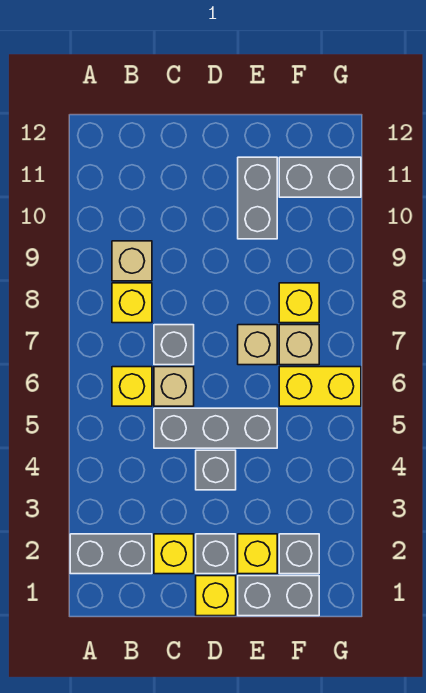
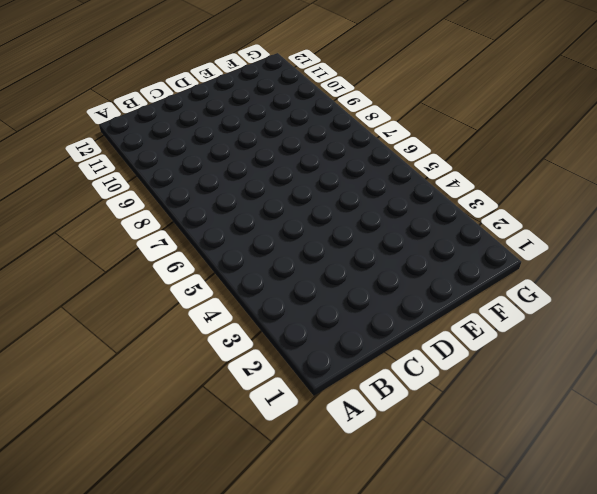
none -> grey brick A2:B2 level 1
none -> yellow brick B6 level 1
none -> yellow brick B8 level 1

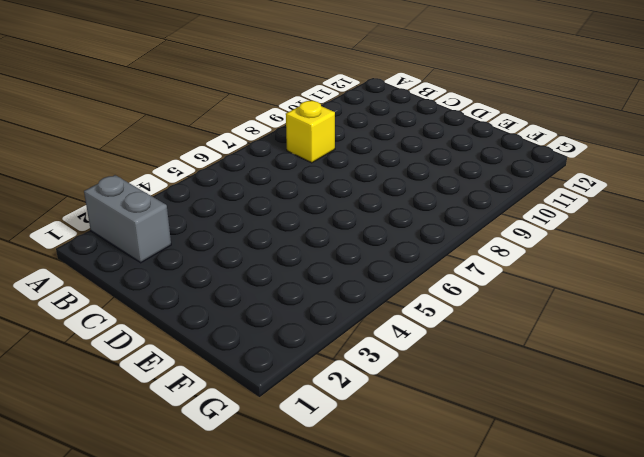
none -> yellow brick B6 level 1
none -> tan brick B9 level 1
none -> yellow brick C2 level 1

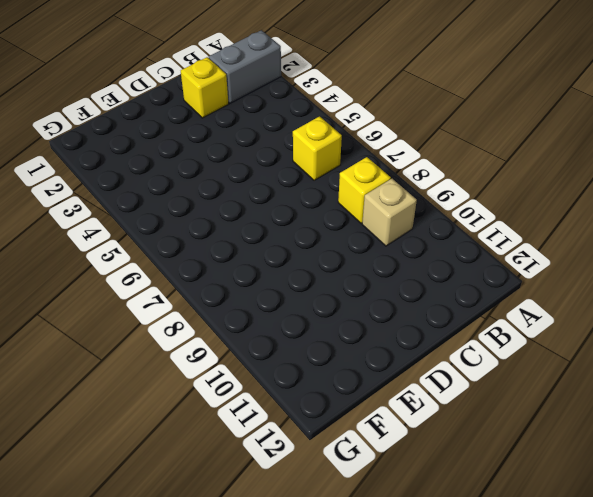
none -> grey brick C5:E5 level 1
none -> tan brick C6 level 1
none -> grey brick C7 level 1

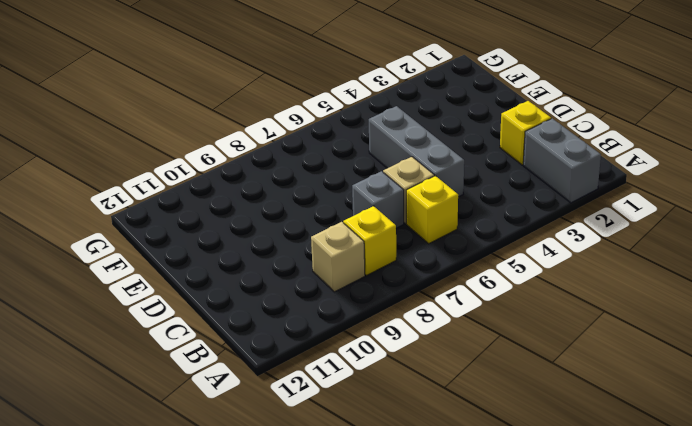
none -> yellow brick D1 level 1
none -> grey brick D2 level 1
none -> grey brick D4 level 1

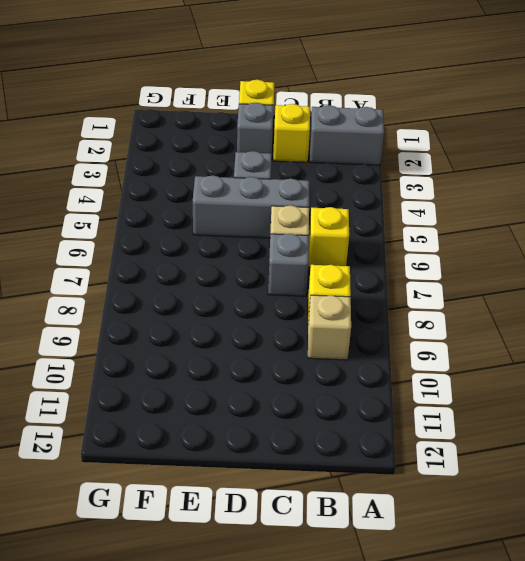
none -> grey brick E1:F1 level 1
none -> yellow brick E2 level 1
none -> tan brick E7 level 1

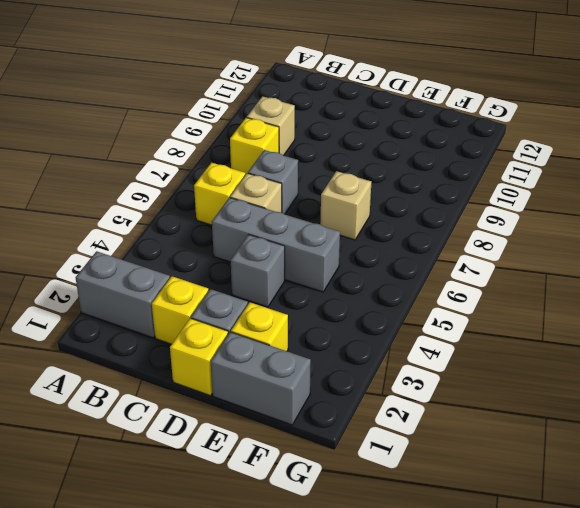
none -> grey brick E10:E11 level 1
none -> grey brick F2 level 1
none -> yellow brick F6:G6 level 1

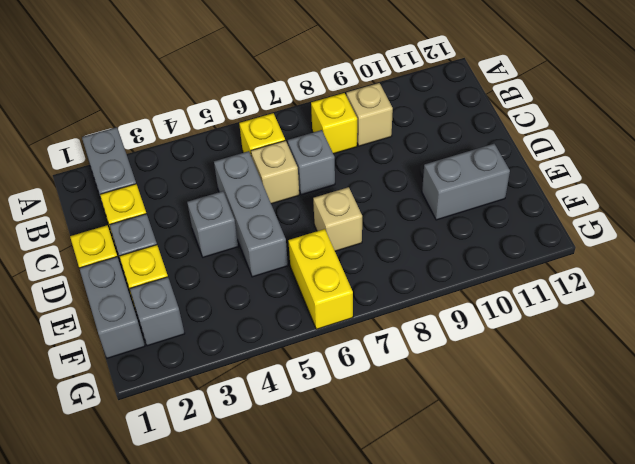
none -> tan brick F7 level 1
none -> yellow brick F8 level 1
none -> grey brick F11:G11 level 1

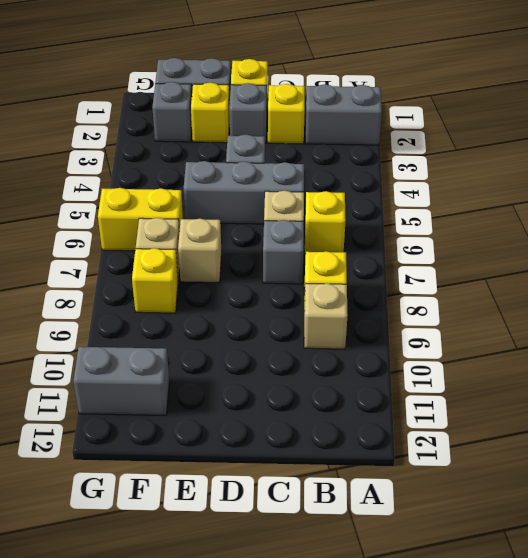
none -> grey brick E10:E11 level 1

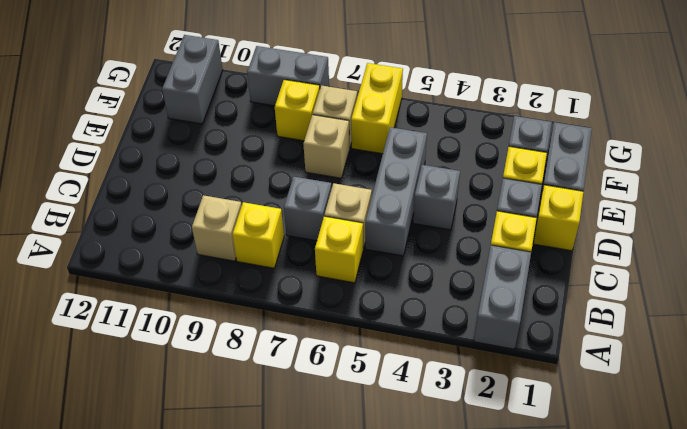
grey brick G8:G9 level 1 -> grey brick E10:E11 level 1

